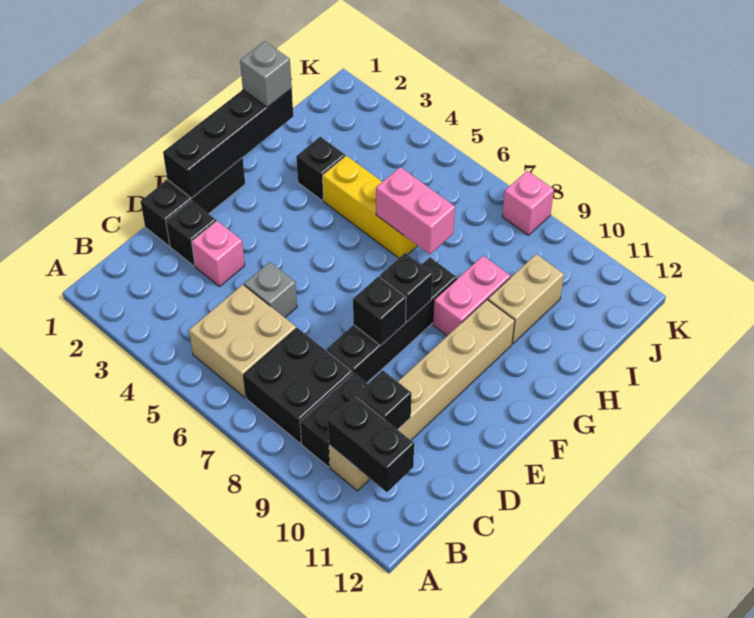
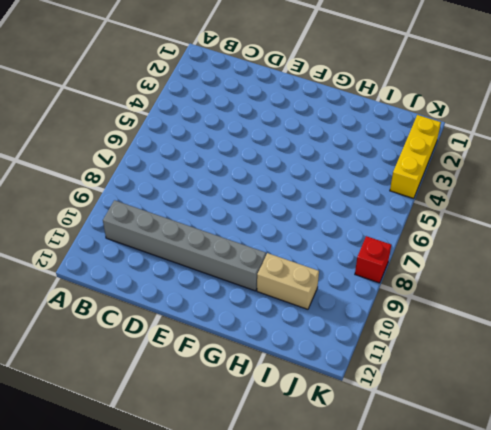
grey brick B10:G10 level 1 -> tan brick B10:G10 level 1
yellow brick K2:K4 level 1 -> yellow brick H4:H6 level 1
red brick K8 level 1 -> pink brick K8 level 1
none -> tan brick B5:C6 level 1
none -> black brick B7:C8 level 1
none -> black brick B9:C9 level 1

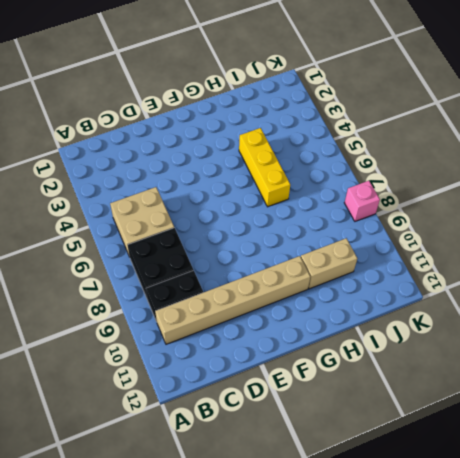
none -> black brick D1:F1 level 1
none -> black brick D2 level 1
none -> pink brick D3 level 1

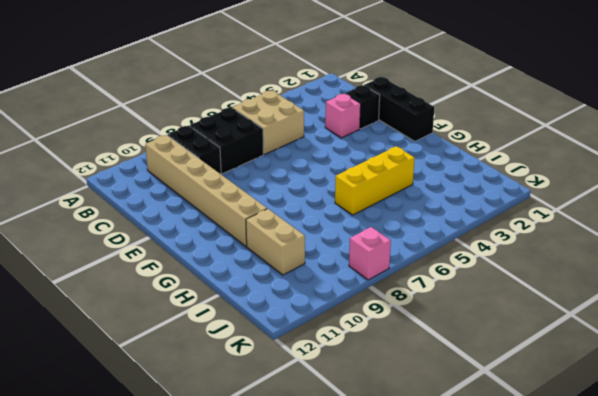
none -> grey brick D5 level 1
none -> black brick D8:G8 level 1
none -> pink brick G9:H9 level 1

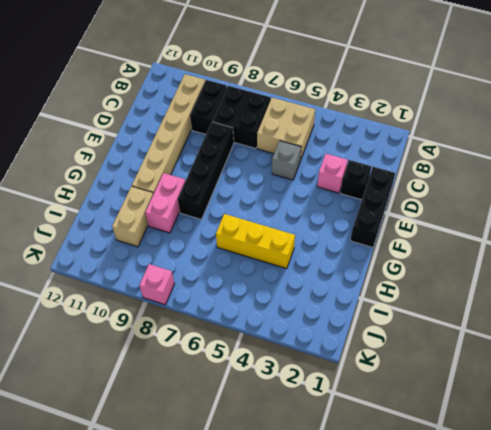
none -> black brick H3 level 1
none -> black brick B10:B11 level 2
none -> black brick C10 level 2

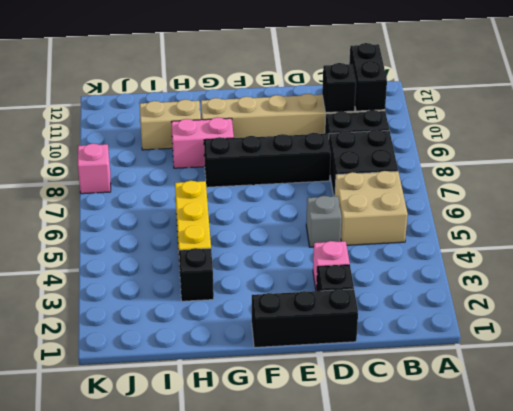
none -> black brick E1:H1 level 2
none -> black brick E8 level 2
none -> black brick F8 level 2

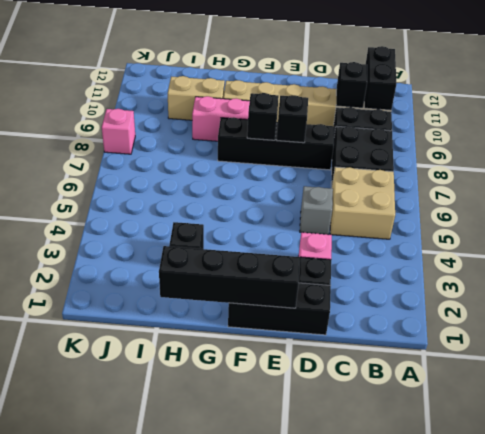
none -> yellow brick H4:H6 level 1
none -> pink brick H6:H7 level 2
none -> grey brick H1 level 3

